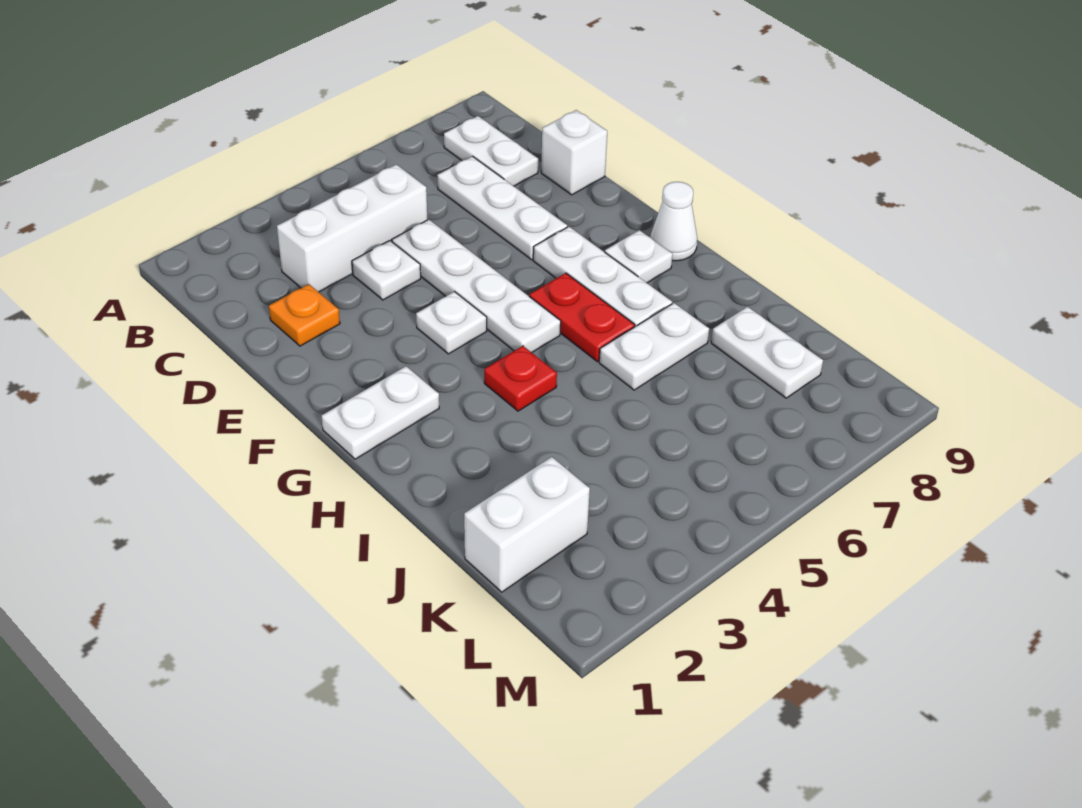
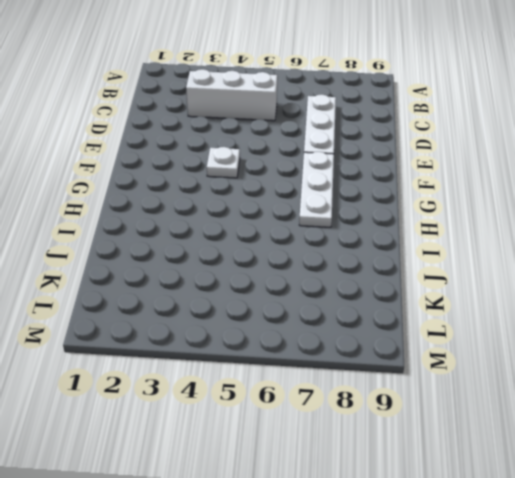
none -> white plate B8:C8 level 1
none -> orange plate D2 level 1
none -> white plate D4 level 1

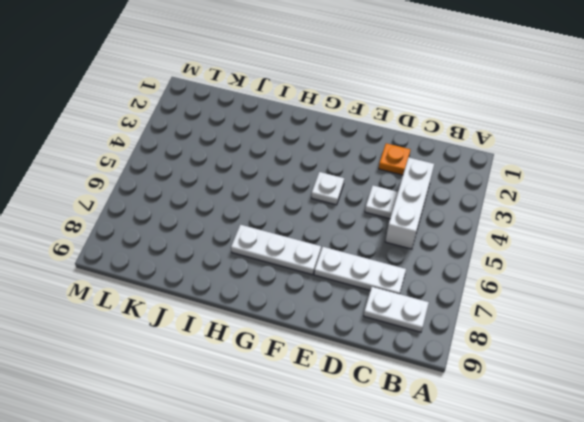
none -> white plate D5:G5 level 1
none -> white brick D9 level 1
none -> white plate G1:G2 level 1

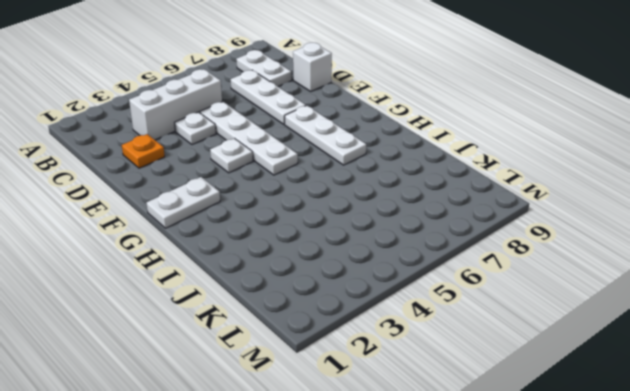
none -> red plate G6:H6 level 1
none -> white plate G8 level 1
none -> white cone G9 level 1

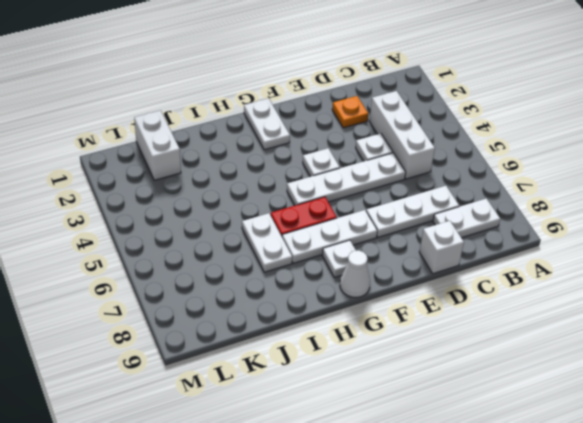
none -> red plate H4 level 1
none -> white plate J8:K8 level 1

